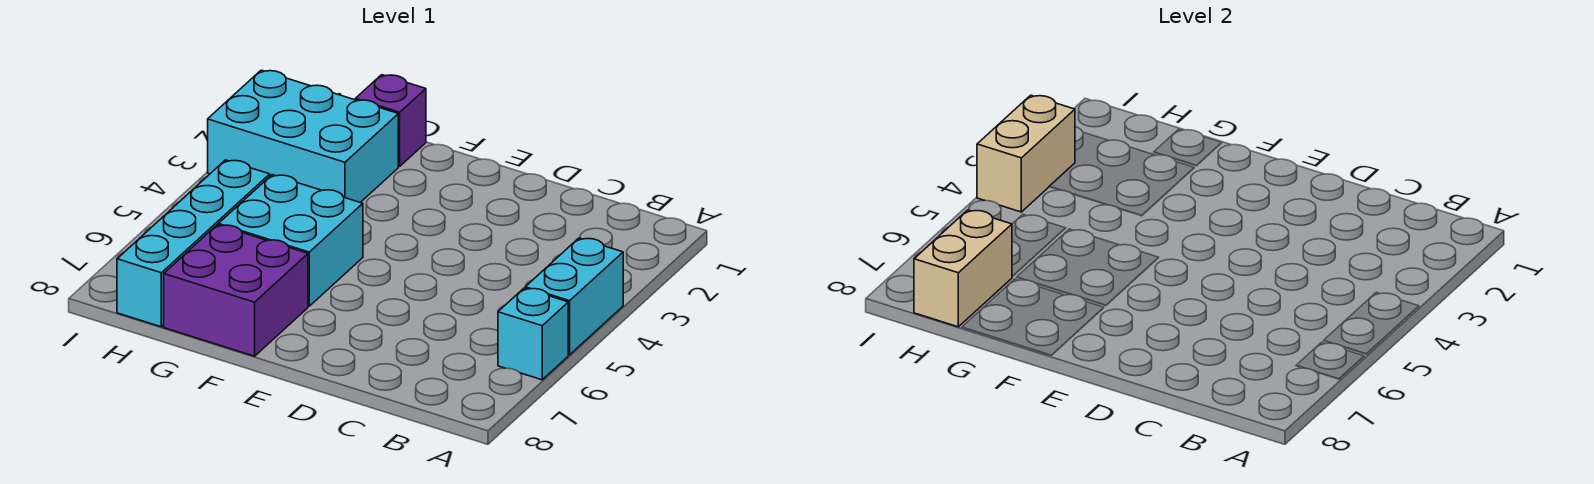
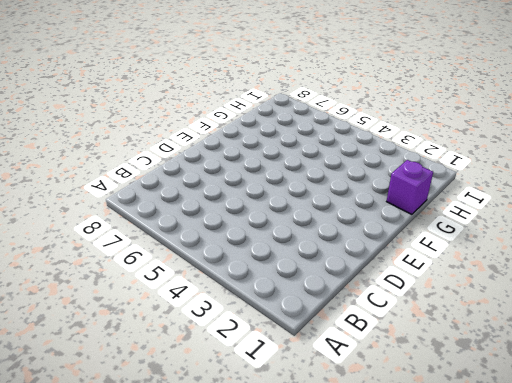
none -> cyan brick A4:A5 level 1
none -> cyan brick A6 level 1

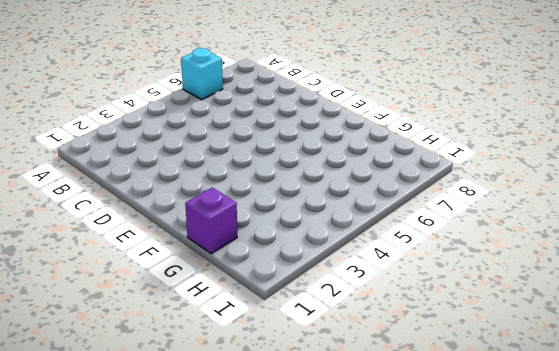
none -> cyan brick A4:A5 level 1
none -> cyan brick F5:G6 level 1

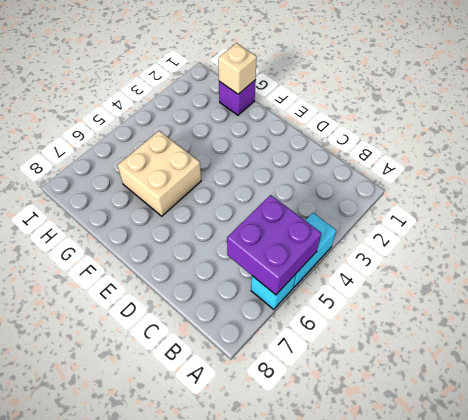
purple brick A5:B6 level 2 -> purple brick F7:G8 level 1
tan brick F5:G6 level 1 -> cyan brick F5:G6 level 1
tan brick G1 level 2 -> none
none -> cyan brick G2:I3 level 1
none -> cyan brick H5:H8 level 1

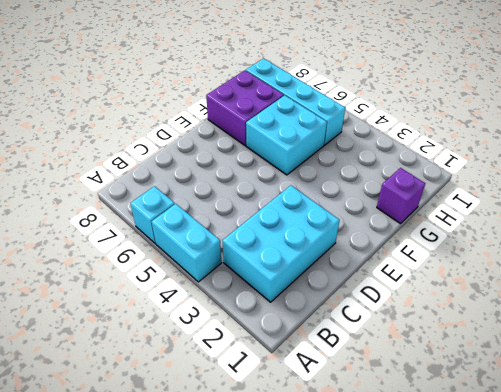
cyan brick B2:D3 level 1 -> cyan brick G2:I3 level 1
none -> tan brick H7:H8 level 2
none -> tan brick I3:I4 level 2

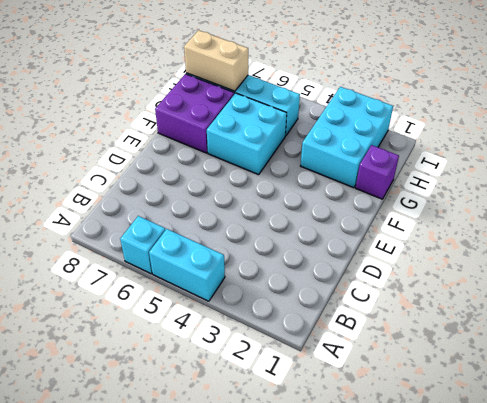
none -> tan brick I3:I4 level 2

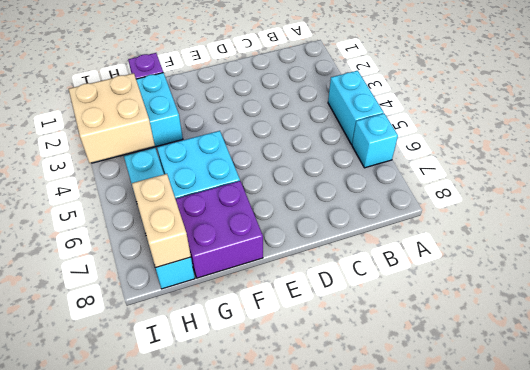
tan brick H3:I4 level 2 -> tan brick I3:I4 level 2

